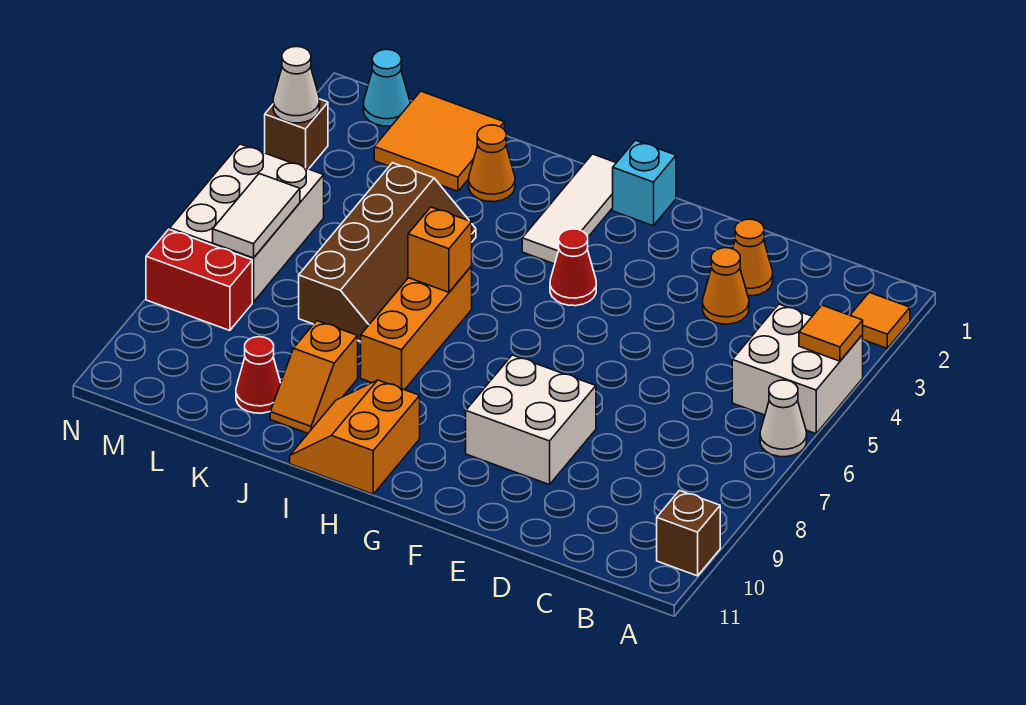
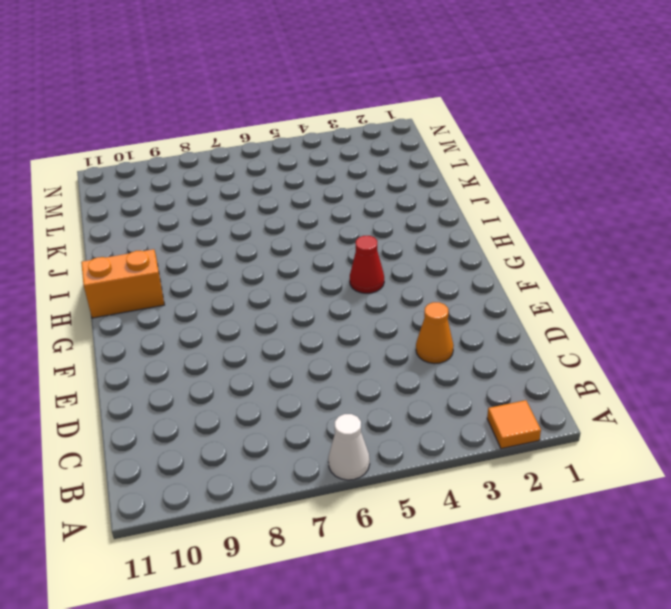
none -> white brick A4:B5 level 1
none -> brown brick A10 level 1
none -> orange cone D2 level 1

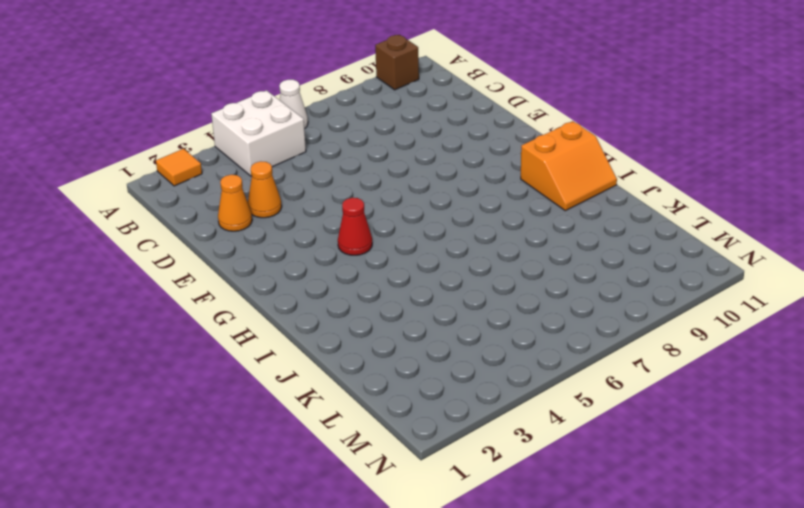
none -> white brick E8:F9 level 1
none -> cyan brick G1 level 1
none -> white tile H1:H3 level 1

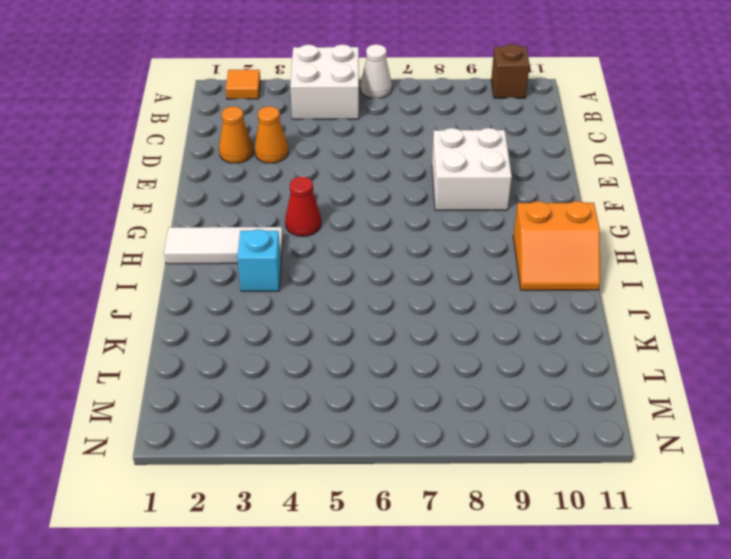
cyan brick I3 level 1 -> cyan brick G1 level 1
none -> orange brick I6:I8 level 1
none -> orange cone J2 level 1
none -> brown slope J4:K7 level 1 top K

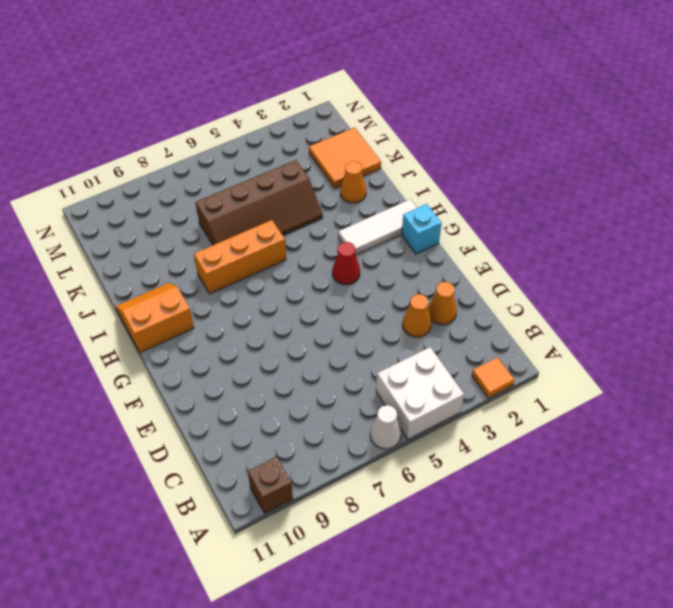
none -> white brick E8:F9 level 1
none -> orange slope J9:J10 level 1 top 9
none -> red cone K10 level 1

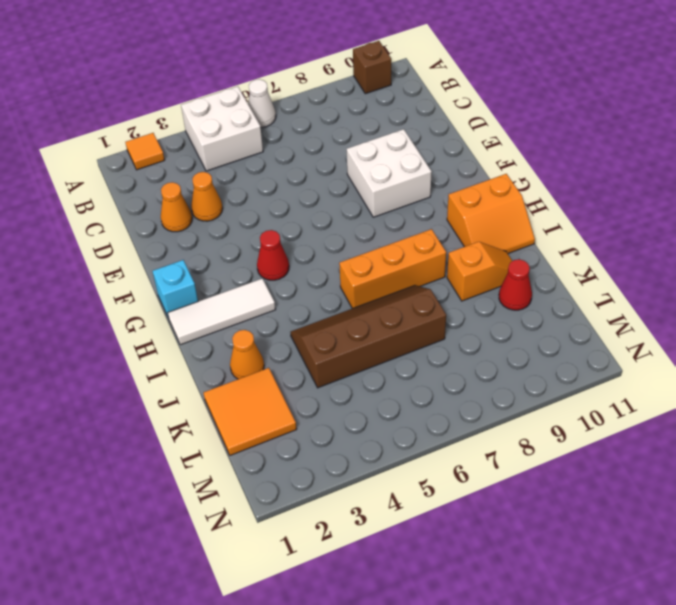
none -> cyan cone M1 level 1
none -> white brick M5:N7 level 1
none -> red brick M8:N8 level 1

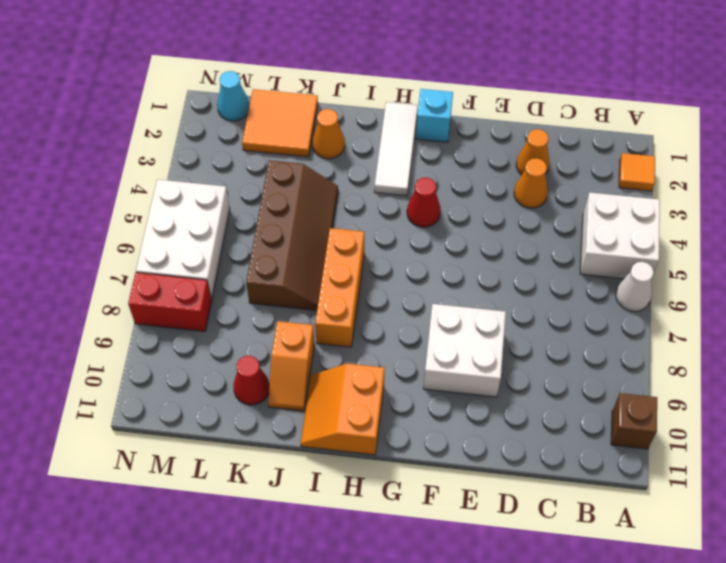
none -> brown brick N3 level 1
none -> orange tile A4 level 2
none -> orange brick I6 level 2

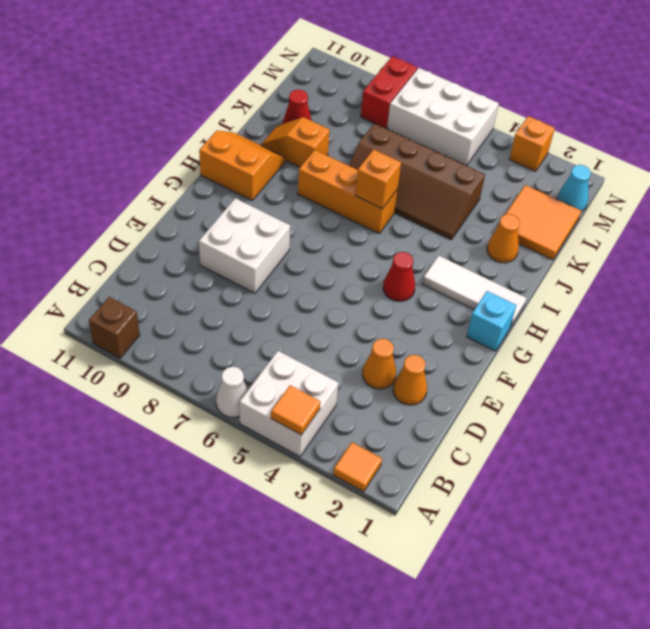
orange brick N3 level 1 -> brown brick N3 level 1
none -> white tile M6:M7 level 2
none -> white cone N3 level 2

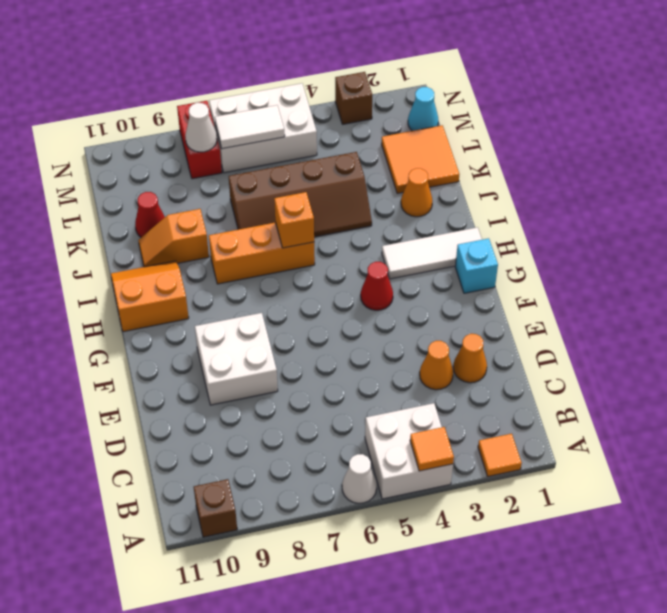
white cone M8 level 2 -> white cone N3 level 2

